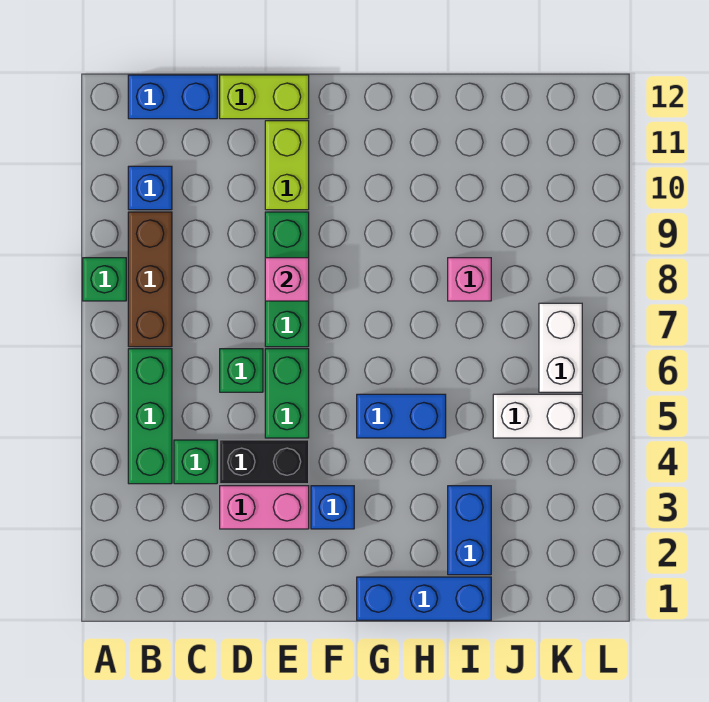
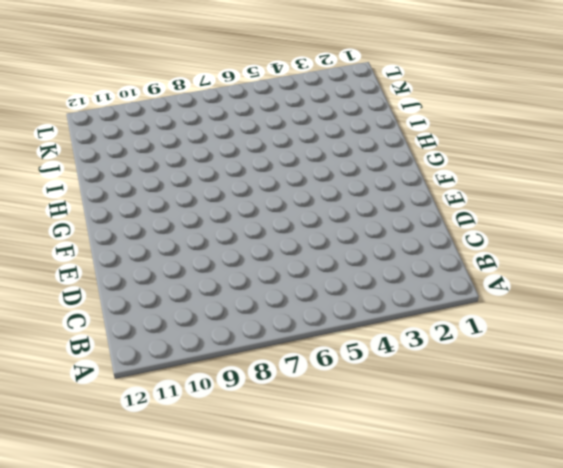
none -> green brick A8 level 1
none -> green brick B4:B6 level 1
none -> brown brick B7:B9 level 1

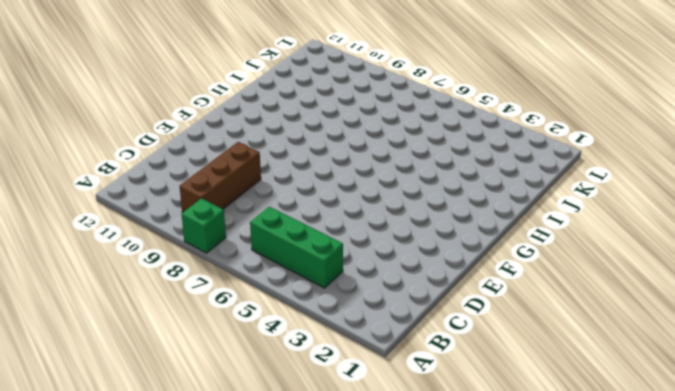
brown brick B9:D9 level 1 -> brown brick B7:B9 level 1
none -> blue brick B10 level 1
none -> blue brick B12:C12 level 1
none -> green brick C4 level 1

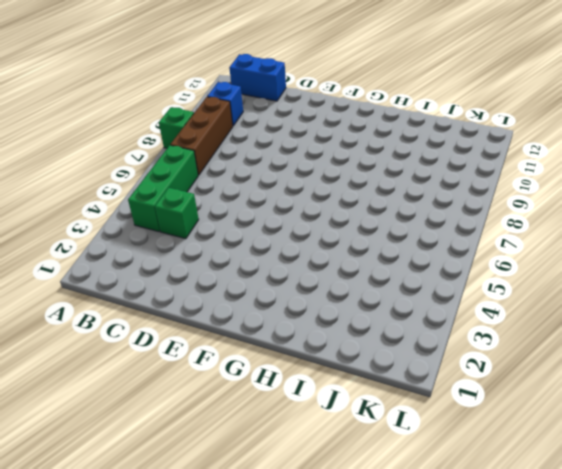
none -> pink brick D3:E3 level 1
none -> black brick D4:E4 level 1
none -> green brick D6 level 1

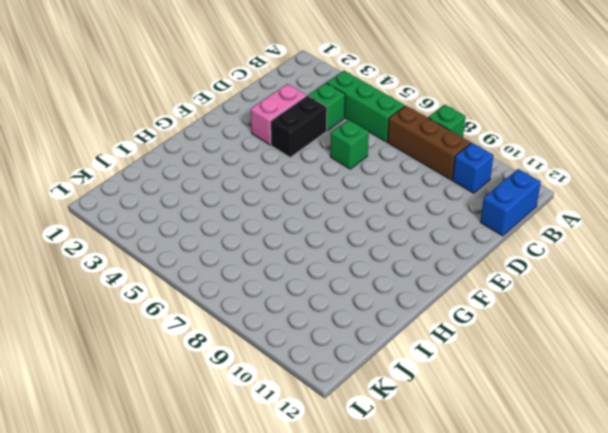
none -> lime brick D12:E12 level 1
none -> green brick E5:E6 level 1
none -> green brick E7:E9 level 1

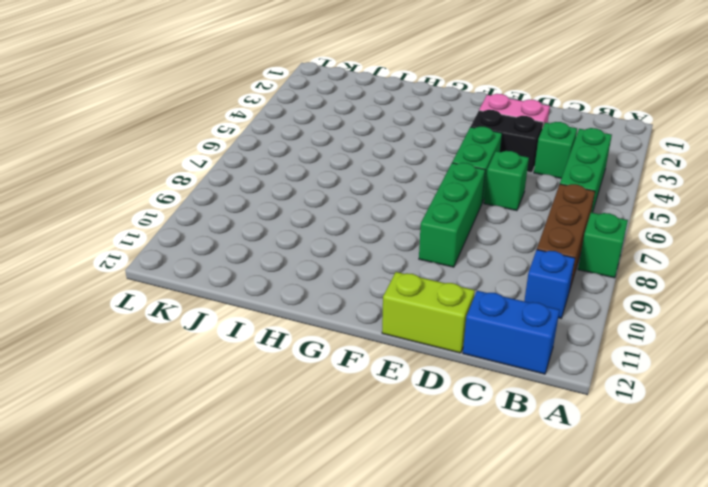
none -> lime brick E10:E11 level 1
none -> blue brick F3 level 1
none -> blue brick G1:I1 level 1

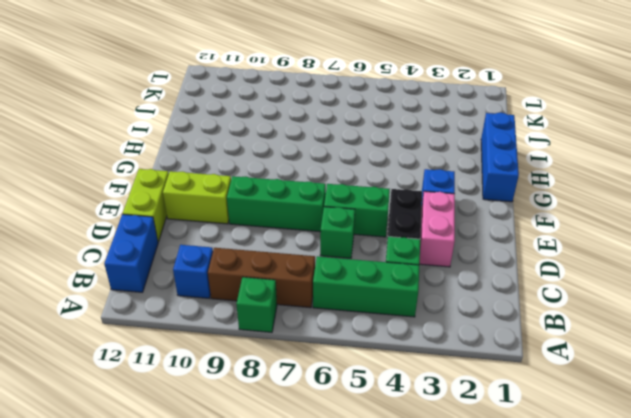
none -> blue brick G5:H5 level 1
none -> blue brick I2:I3 level 1
none -> pink brick I8 level 1

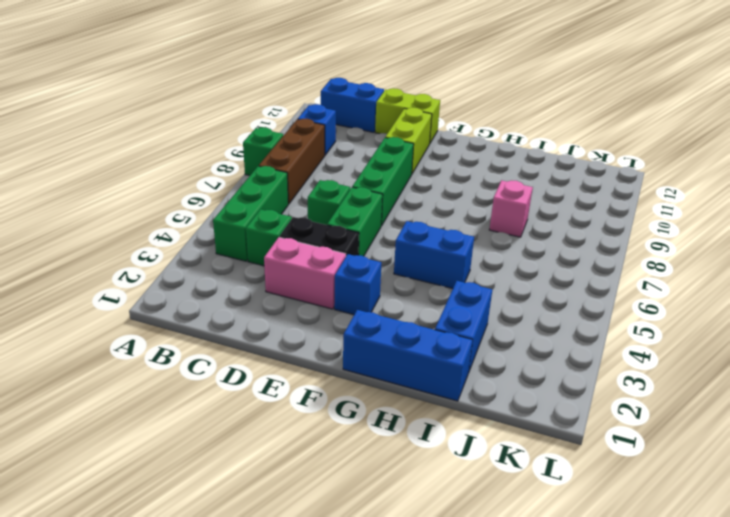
none -> white brick J5:K5 level 1
none -> white brick K6:K7 level 1
none -> pink brick E8 level 2

